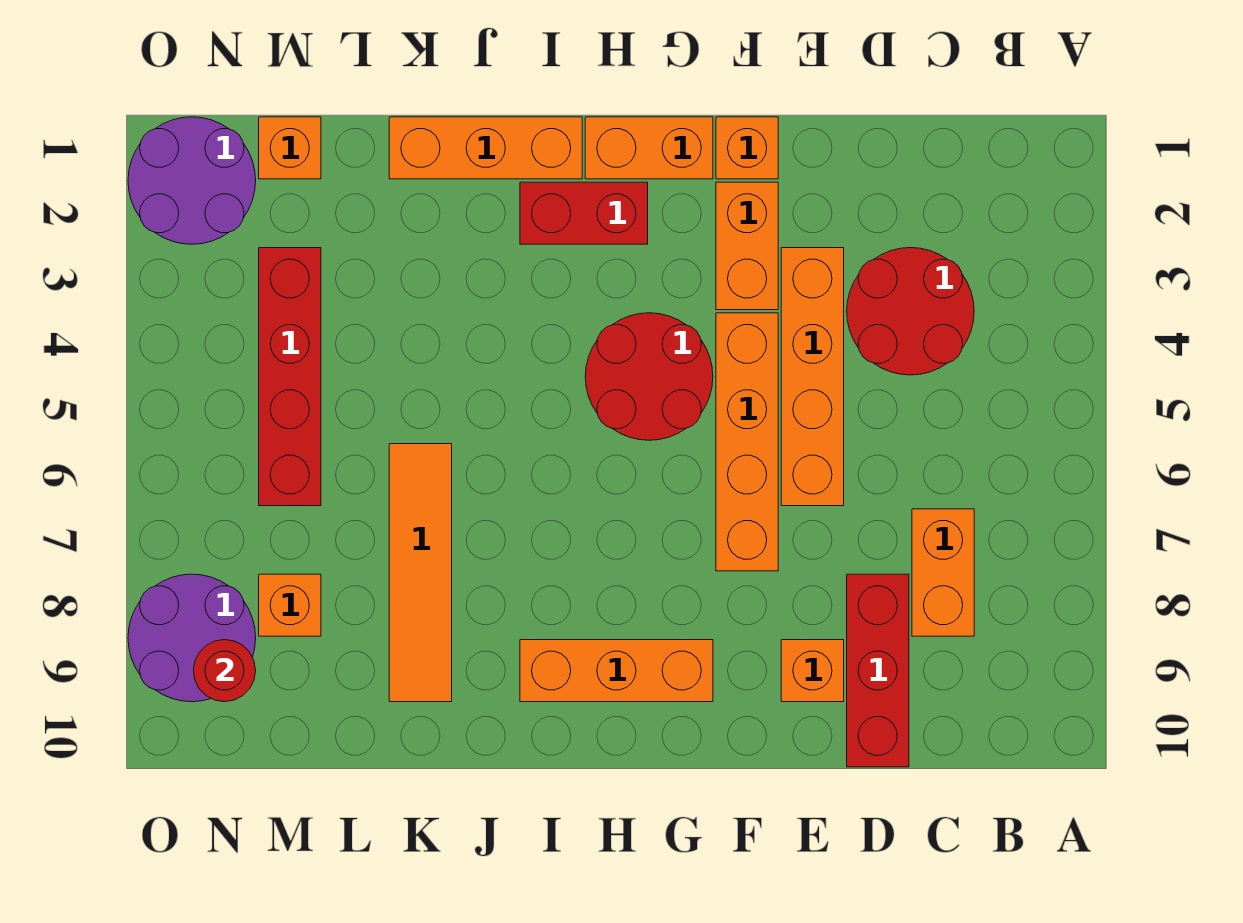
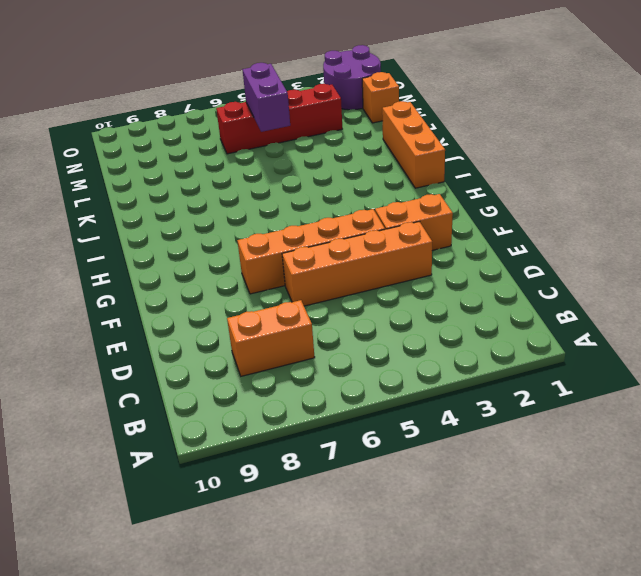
purple brick L5:M5 level 2 -> none
none -> red round brick C3:D4 level 1
none -> red brick D8:D10 level 1
none -> orange brick E9 level 1

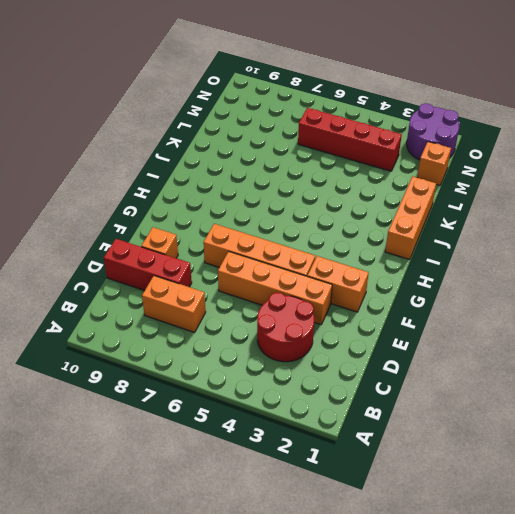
none -> orange brick F1 level 1
none -> orange brick G1:H1 level 1
none -> red round brick G4:H5 level 1

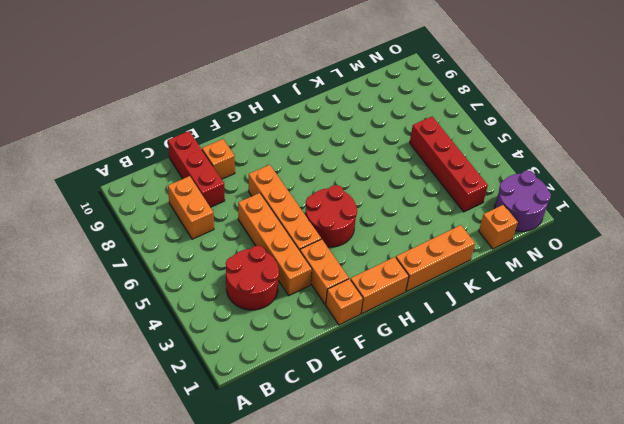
none -> orange brick G9:I9 level 1
none -> red brick H2:I2 level 1
none -> orange tile K6:K9 level 1

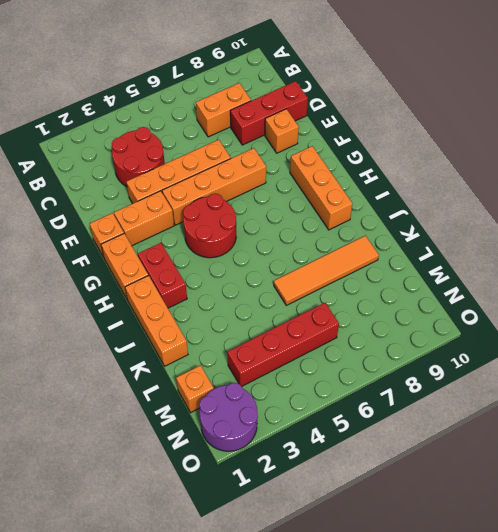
none -> orange brick M8 level 1
none -> purple round brick N8:O9 level 1
none -> red round brick N9 level 2

